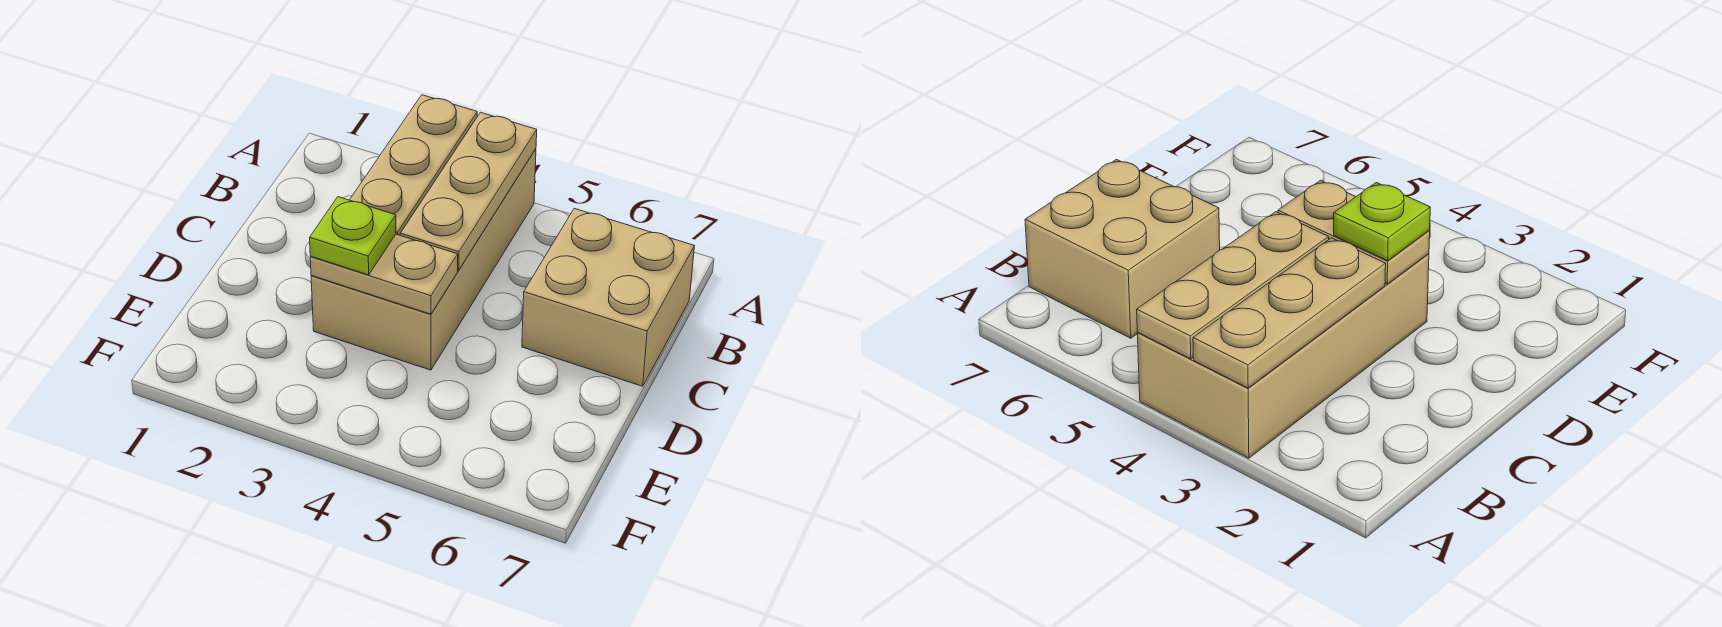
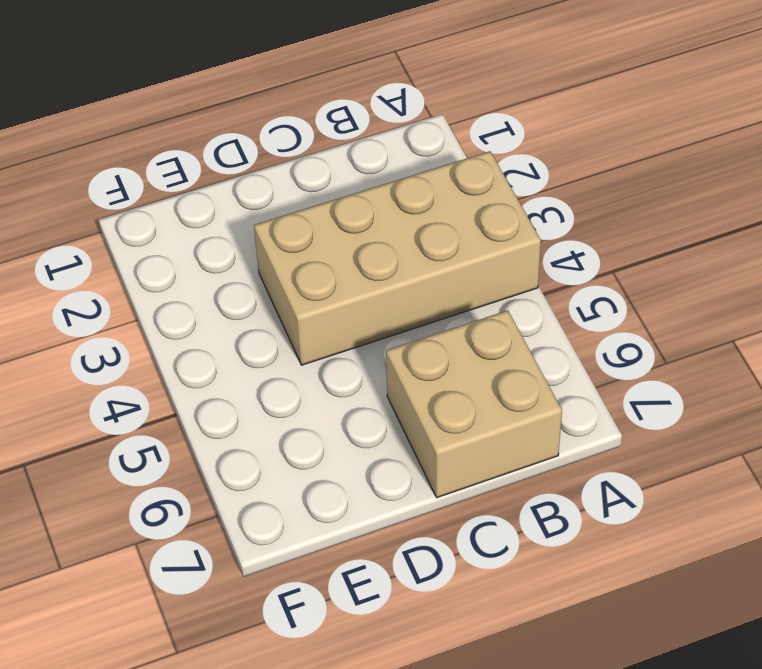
none -> tan plate A3:C3 level 2
none -> tan plate A4:C4 level 2

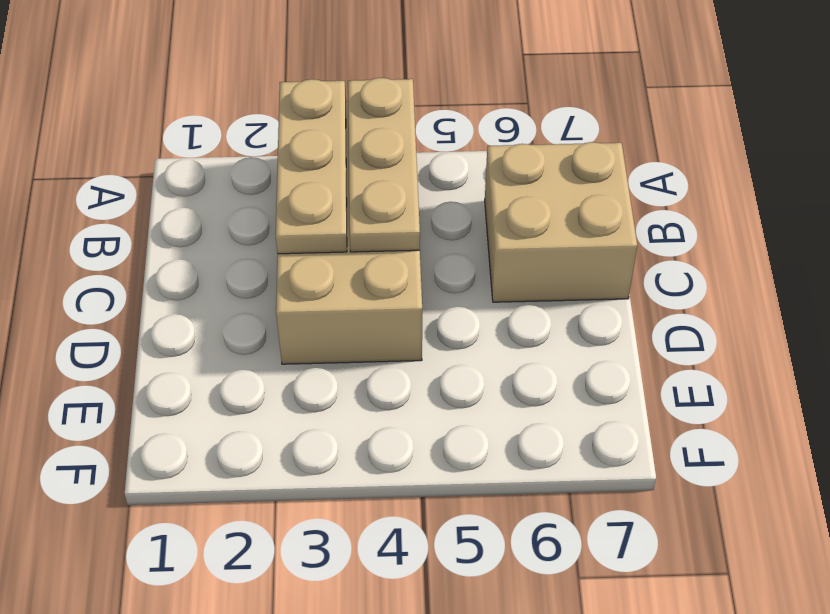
none -> tan plate D3:D4 level 2
none -> lime plate D3 level 3

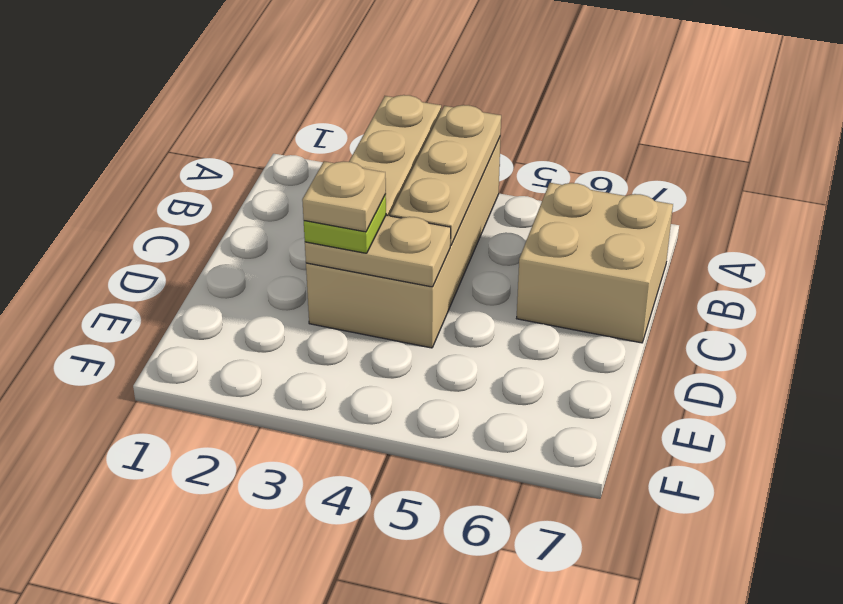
tan plate D3 level 4 -> none

